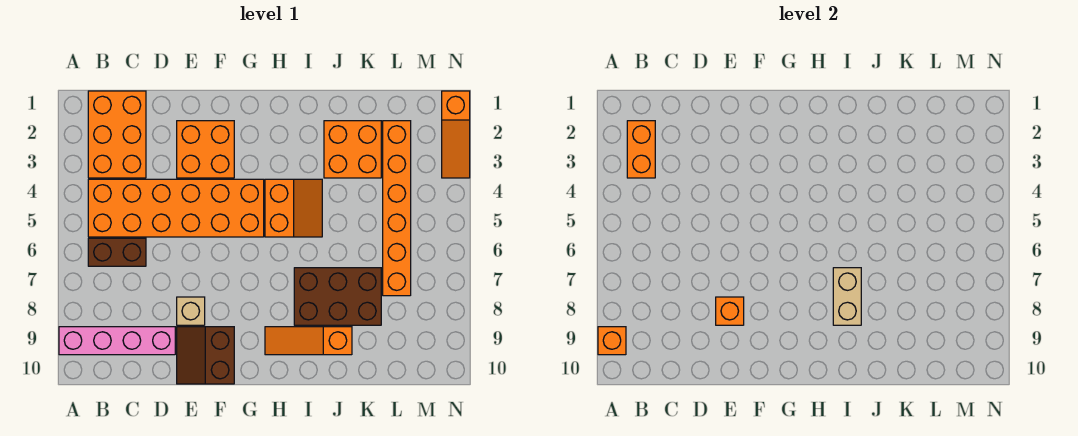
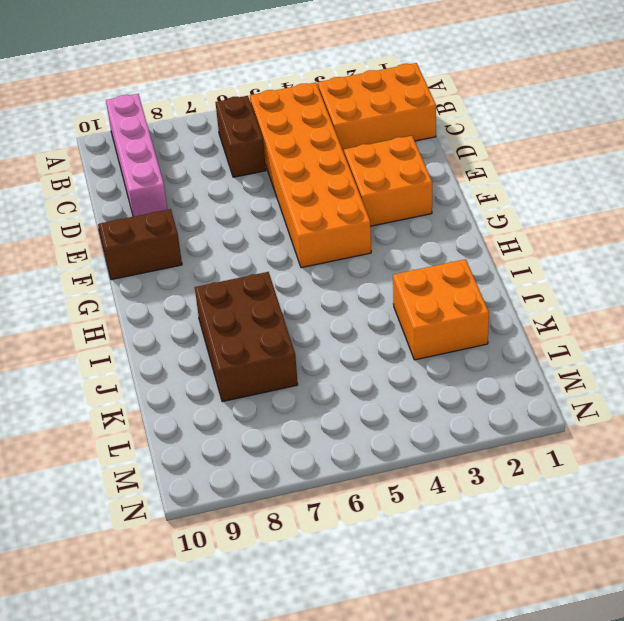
none -> tan brick E8 level 1
none -> orange slope H4:I5 level 1 top H
none -> orange slope H9:J9 level 1 top J

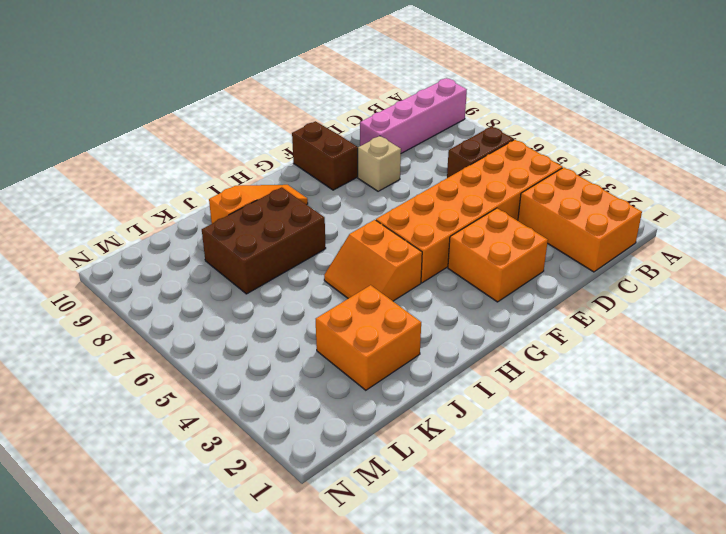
none -> orange brick L2:L7 level 1
none -> orange slope N1:N3 level 1 top 1
none -> orange brick A9 level 2

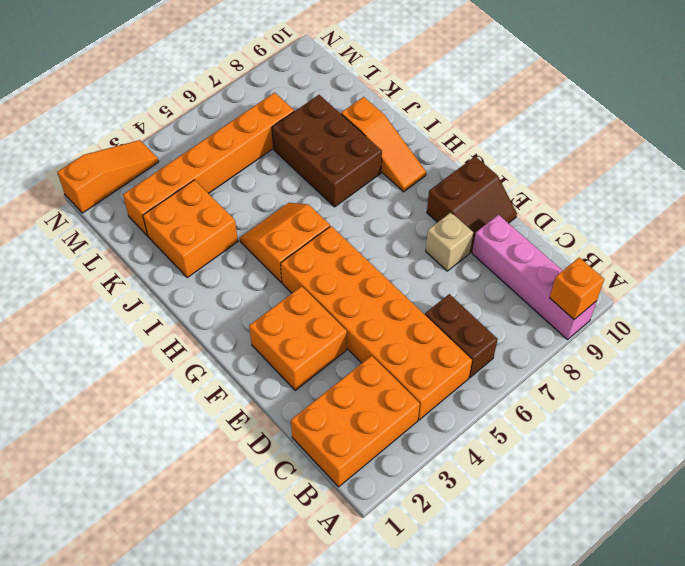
none -> orange brick B2:B3 level 2
none -> orange brick E8 level 2
none -> tan brick I7:I8 level 2

